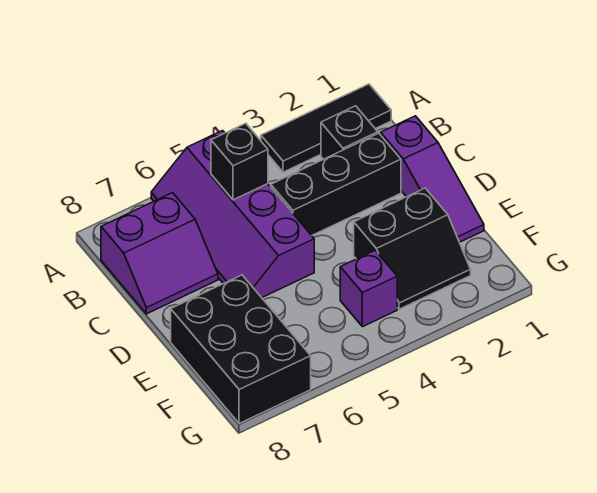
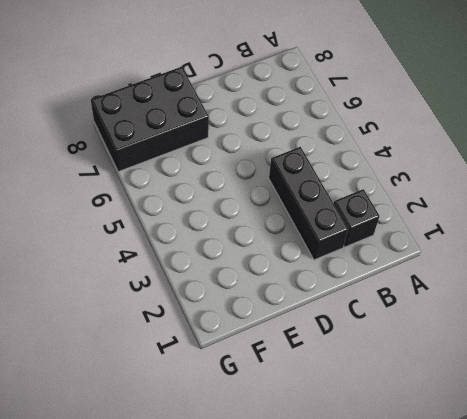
none -> black tile A1:A3 level 1
none -> purple slope A5:D6 level 1 top 5

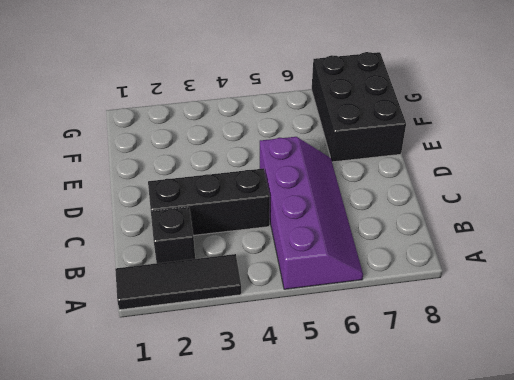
none -> purple slope B7:C8 level 1 top B
none -> purple slope C1:E1 level 1 top C

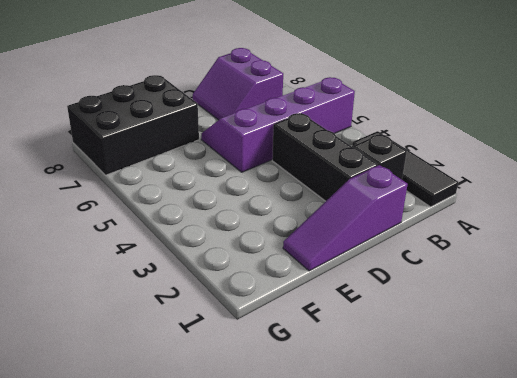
none -> black slope E2:F3 level 1 top E
none -> purple brick F4 level 1

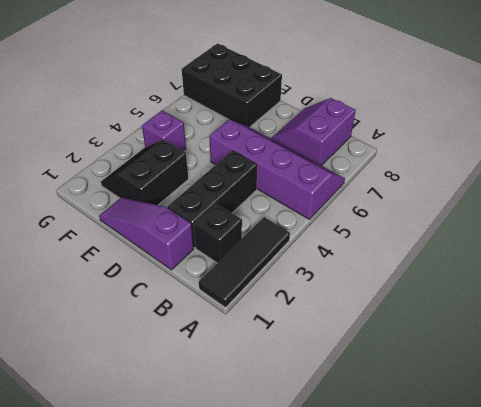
none -> black brick B5 level 2

